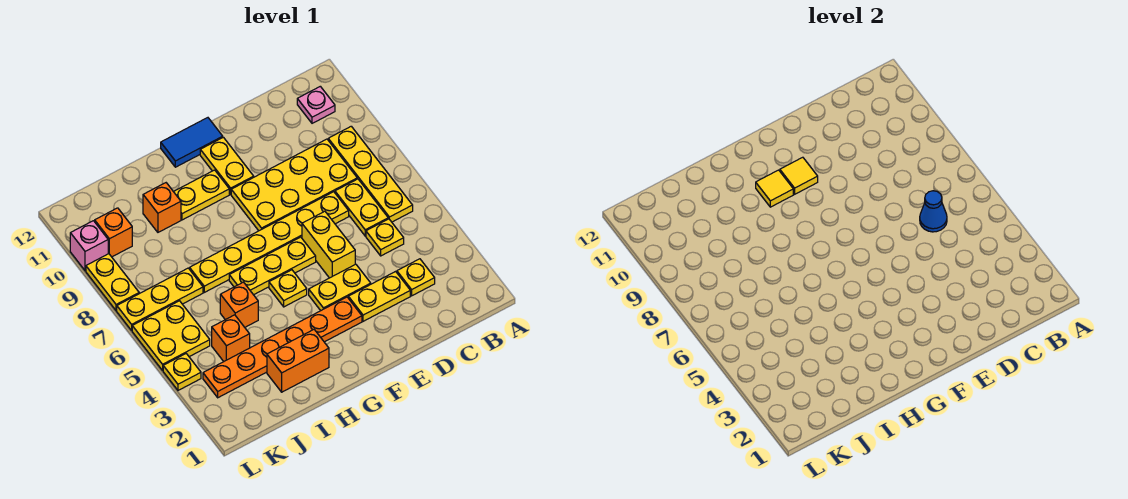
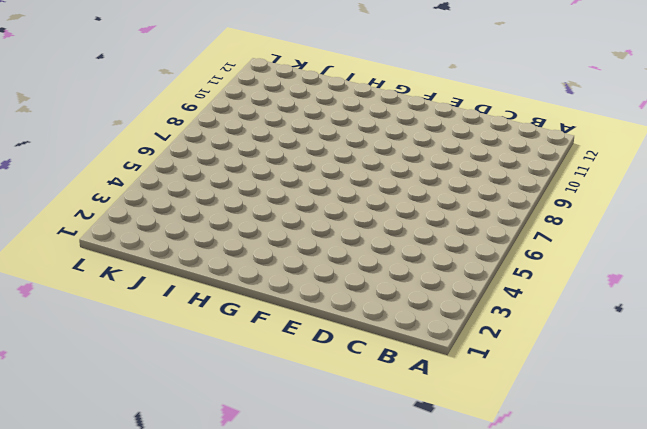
none -> yellow plate B6:B9 level 1
none -> pink plate B11 level 1
none -> yellow plate C3 level 1

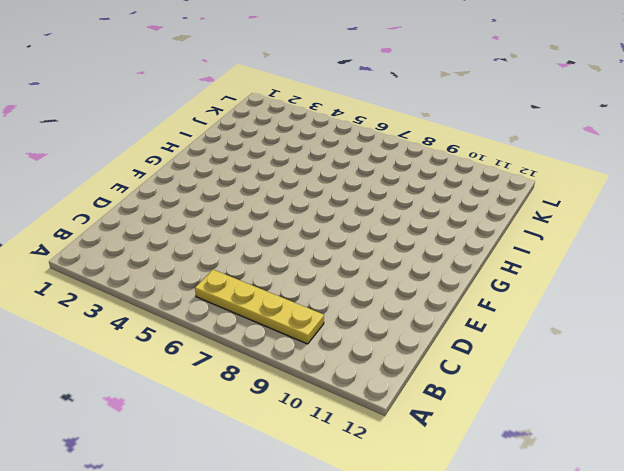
none -> pink plate B11 level 1
none -> yellow plate C3 level 1
none -> yellow plate C5 level 1

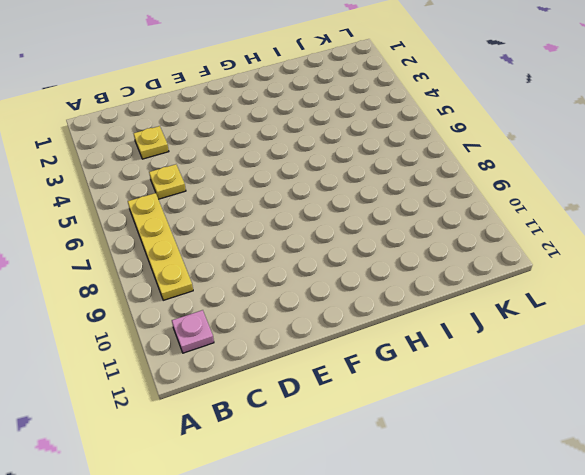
none -> yellow plate C6:C7 level 1
none -> yellow plate C8:F9 level 1
none -> yellow plate D3:E3 level 1

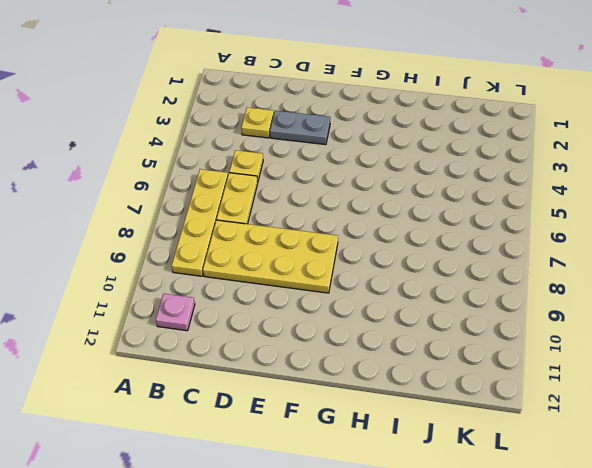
grey plate D3:E3 level 1 -> yellow plate D3:E3 level 1
none -> yellow plate D7:I7 level 1
none -> yellow plate E4:F4 level 1
none -> yellow brick E5:E6 level 1

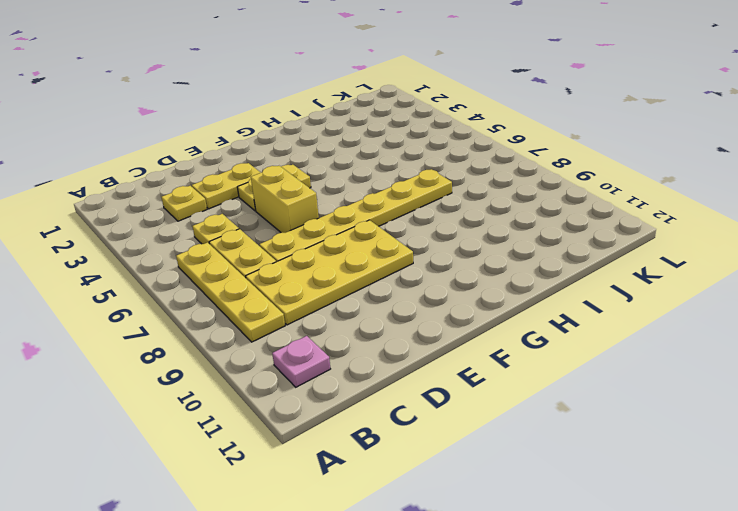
none -> orange plate F3:K3 level 1
none -> yellow plate F6:H6 level 1
none -> yellow plate F10:F11 level 1

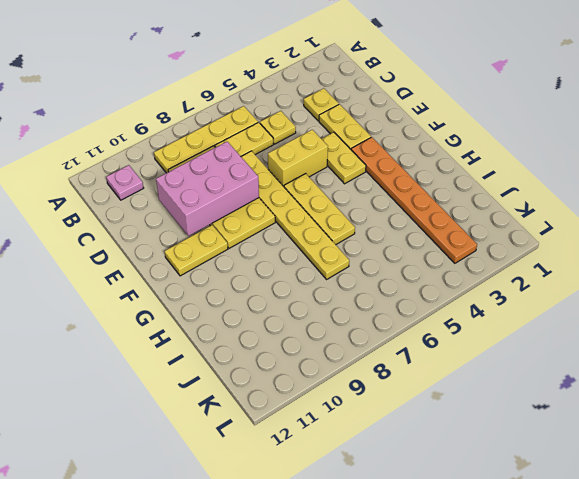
pink brick D8:E10 level 2 -> none
none -> blue tile F12:G12 level 1
none -> yellow plate G5 level 1
none -> yellow plate G10:H10 level 1

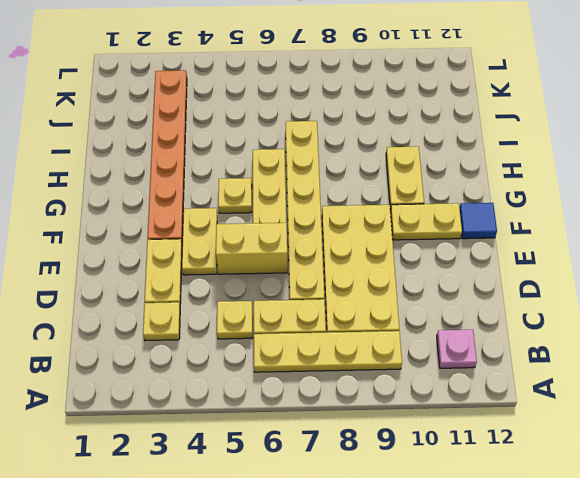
blue tile F12 level 1 -> blue tile F12:G12 level 1
none -> orange brick H2:I2 level 1
none -> orange brick I5 level 1
none -> orange brick I10 level 1

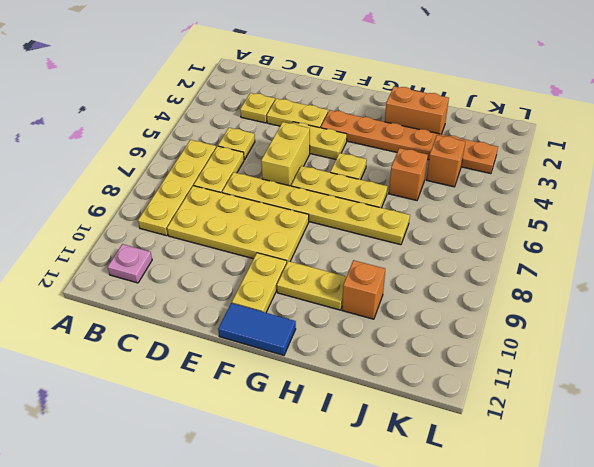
none -> yellow plate J7:L7 level 1
none -> yellow plate K5:L6 level 1
none -> orange brick K10 level 1

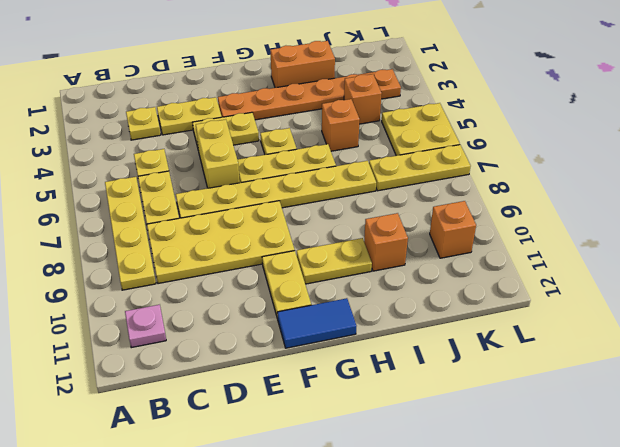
none -> yellow plate L4 level 1
none -> yellow plate L8:L9 level 1
none -> pink brick L10 level 1

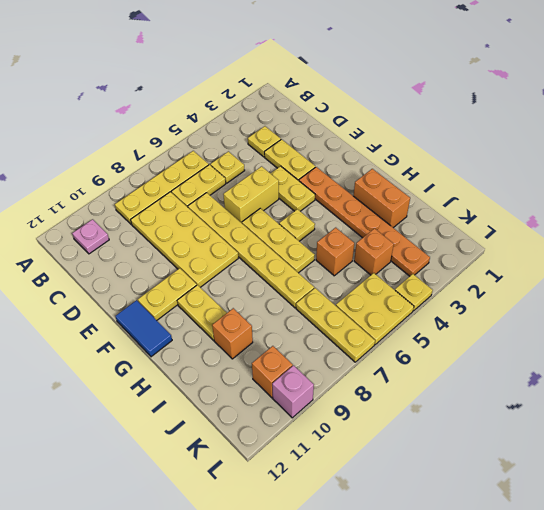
none -> yellow plate L8:L9 level 1
none -> blue cone C6 level 2
none -> yellow tile F10 level 2

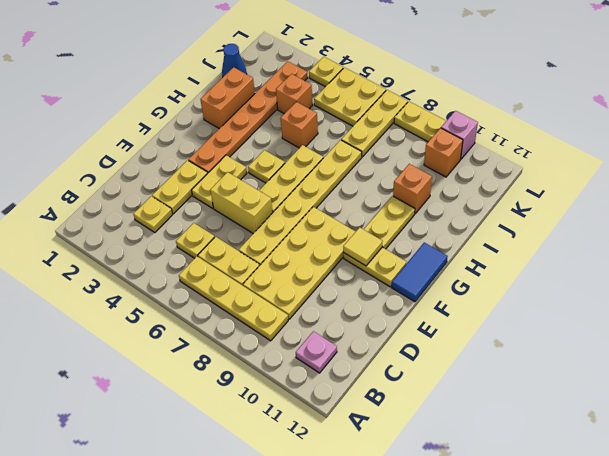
blue cone J1 level 1 -> blue cone C6 level 2
none -> yellow tile G10 level 2

